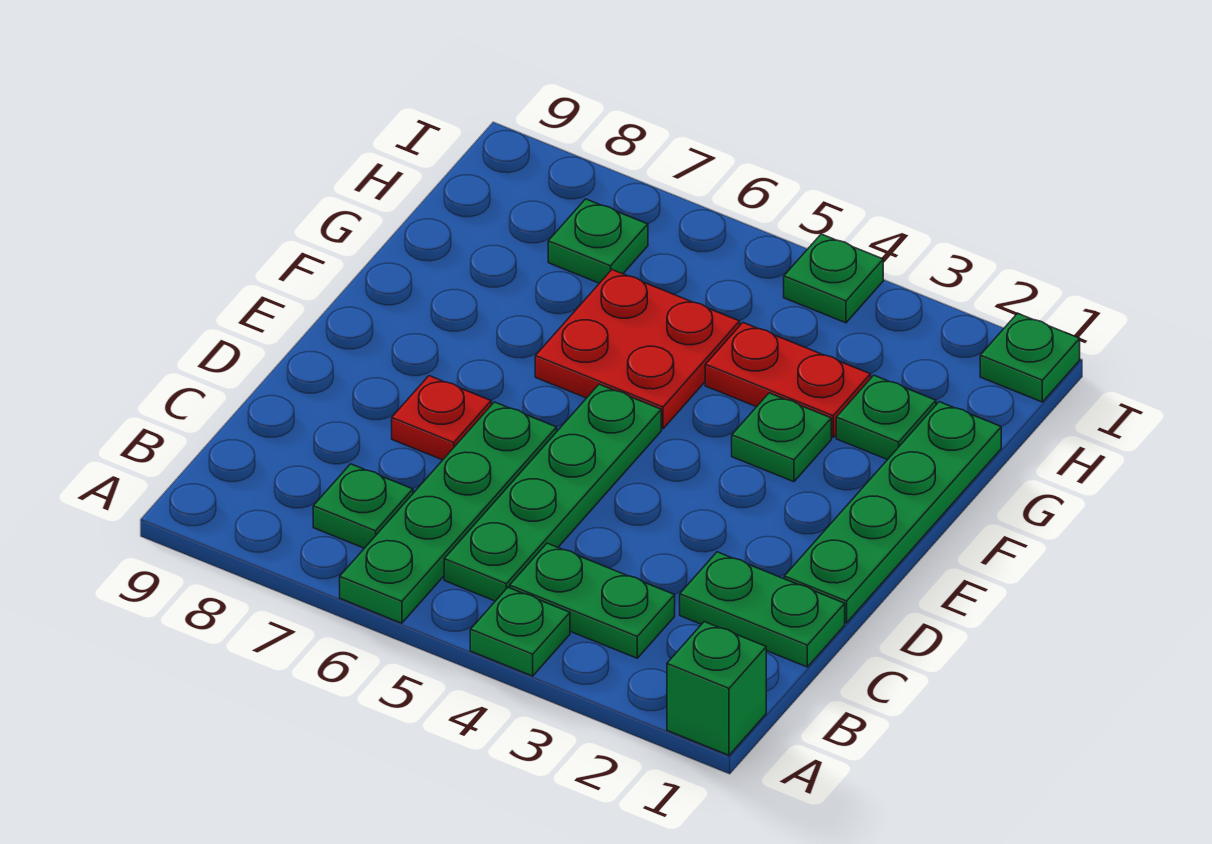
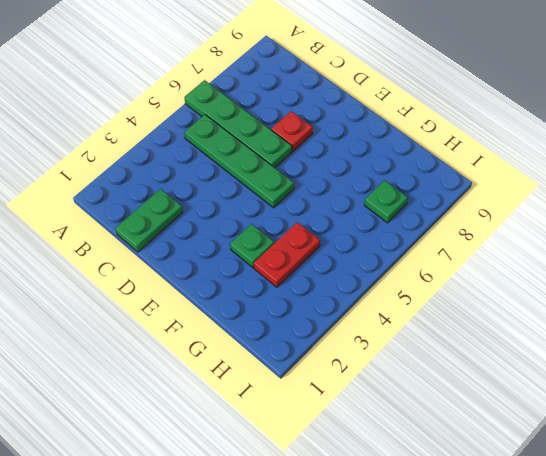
none -> green brick A1 level 1
none -> green plate A4 level 1
none -> green plate B3:B4 level 1

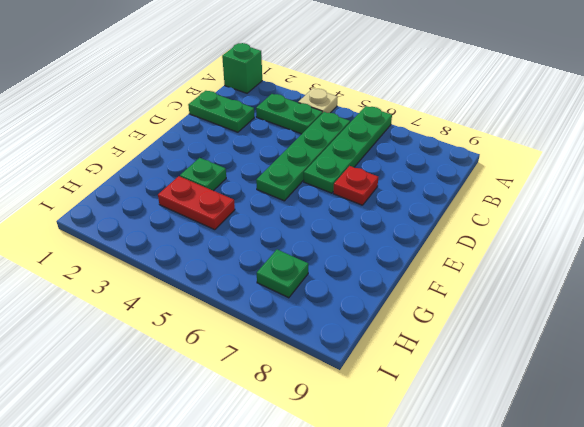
tan plate A4 level 1 -> green plate A4 level 1
none -> green plate B7 level 1
none -> green plate D1:G1 level 1
none -> red plate F5:G6 level 1

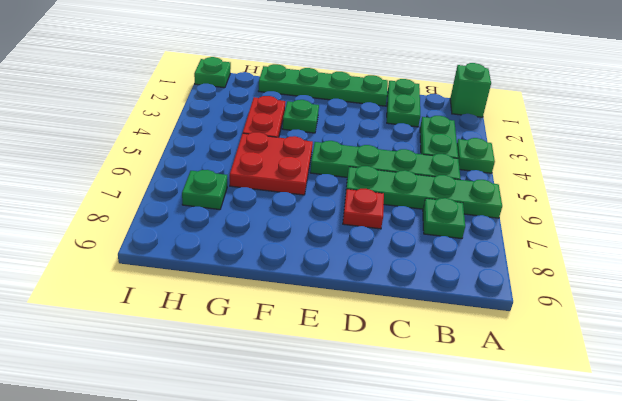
none -> green plate G2 level 1
none -> green plate I4 level 1

